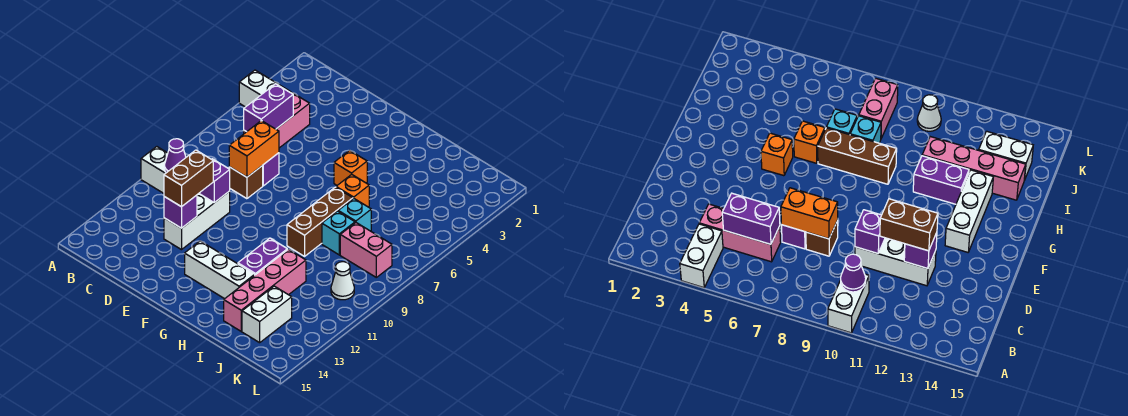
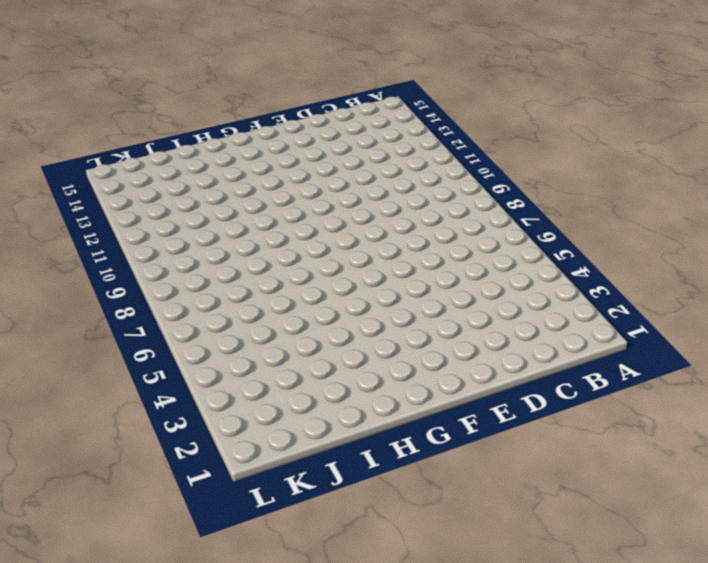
none -> white brick A4:B4 level 1
none -> white brick A10:B10 level 1
none -> pink brick C4:C6 level 1

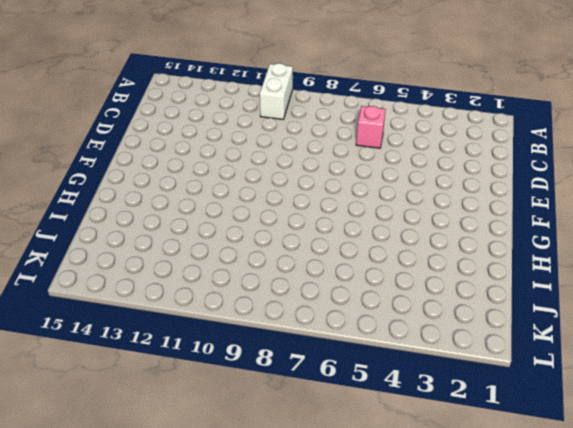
pink brick C6 level 1 -> pink brick C4:C6 level 1
none -> white brick A4:B4 level 1
none -> purple brick D7 level 1
none -> brown brick D8 level 1

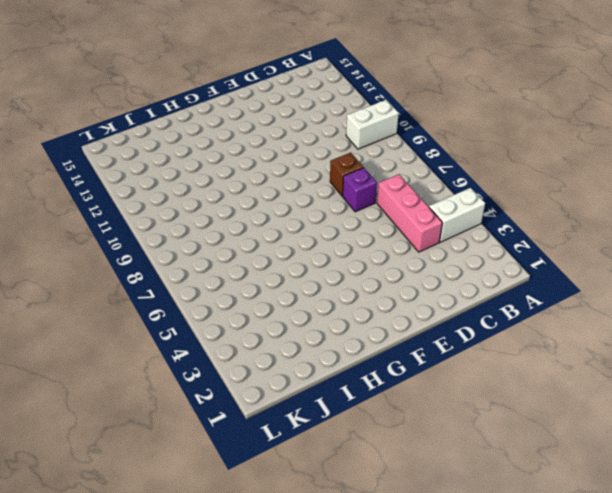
none -> white brick D10:D12 level 1
none -> white brick F13:H13 level 1
none -> orange brick G5 level 1

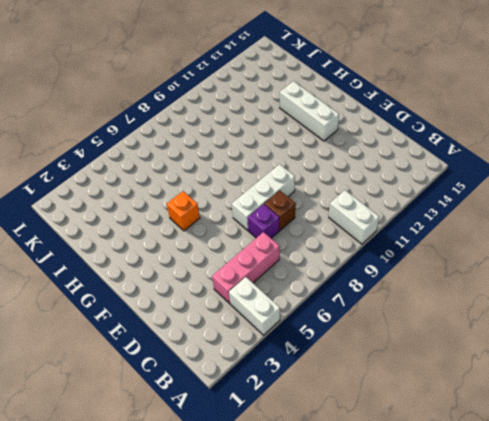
white brick E7:E9 level 1 -> white brick D10:D12 level 1
none -> orange brick H6 level 1
none -> brown brick H7:H9 level 1
none -> purple brick H11:H12 level 1

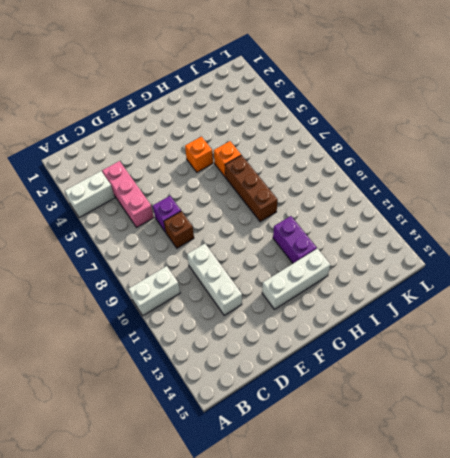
none -> cyan brick I7 level 1
none -> cyan brick I8 level 1
none -> pink brick I11:I14 level 1

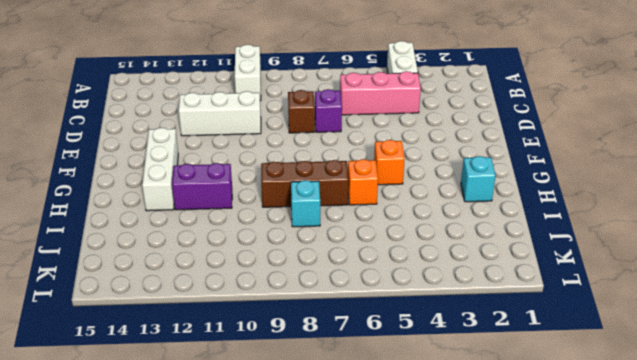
cyan brick H2 level 1 -> cyan brick I7 level 1
none -> pink brick I11:I14 level 1
none -> pink brick J8:K8 level 1
none -> white brick J13:J14 level 1

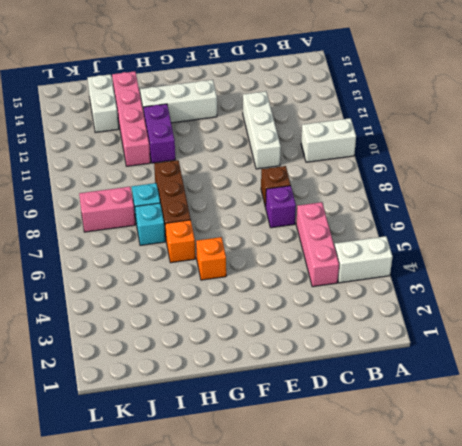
none -> white cone K10 level 1
none -> purple cone B10 level 2
none -> purple brick C5:C6 level 2

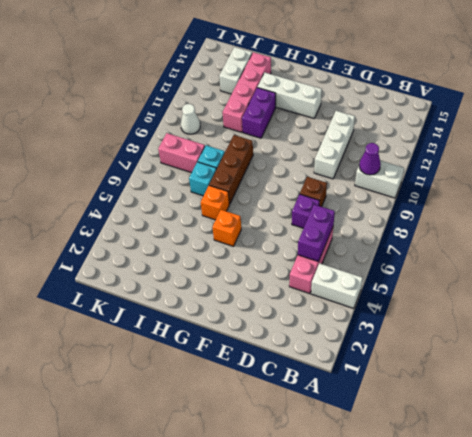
none -> orange brick D7:D8 level 2
none -> purple brick D10 level 2
none -> purple brick D12 level 2

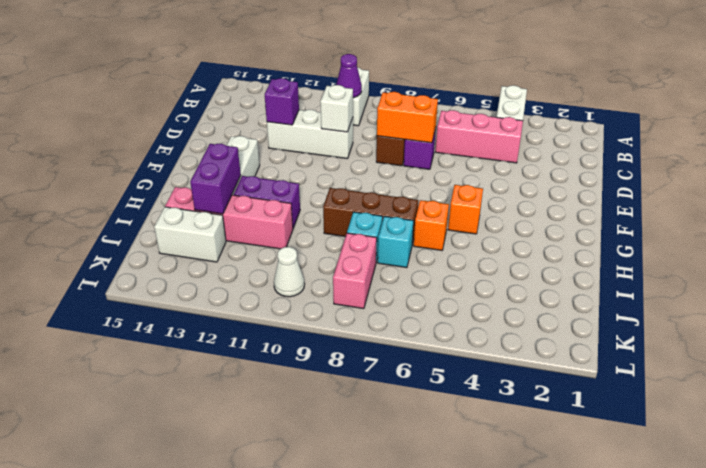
white brick D10 level 2 -> purple brick D10 level 2
purple brick H13:I13 level 2 -> purple brick C5:C6 level 2
none -> brown brick D11:D12 level 3

